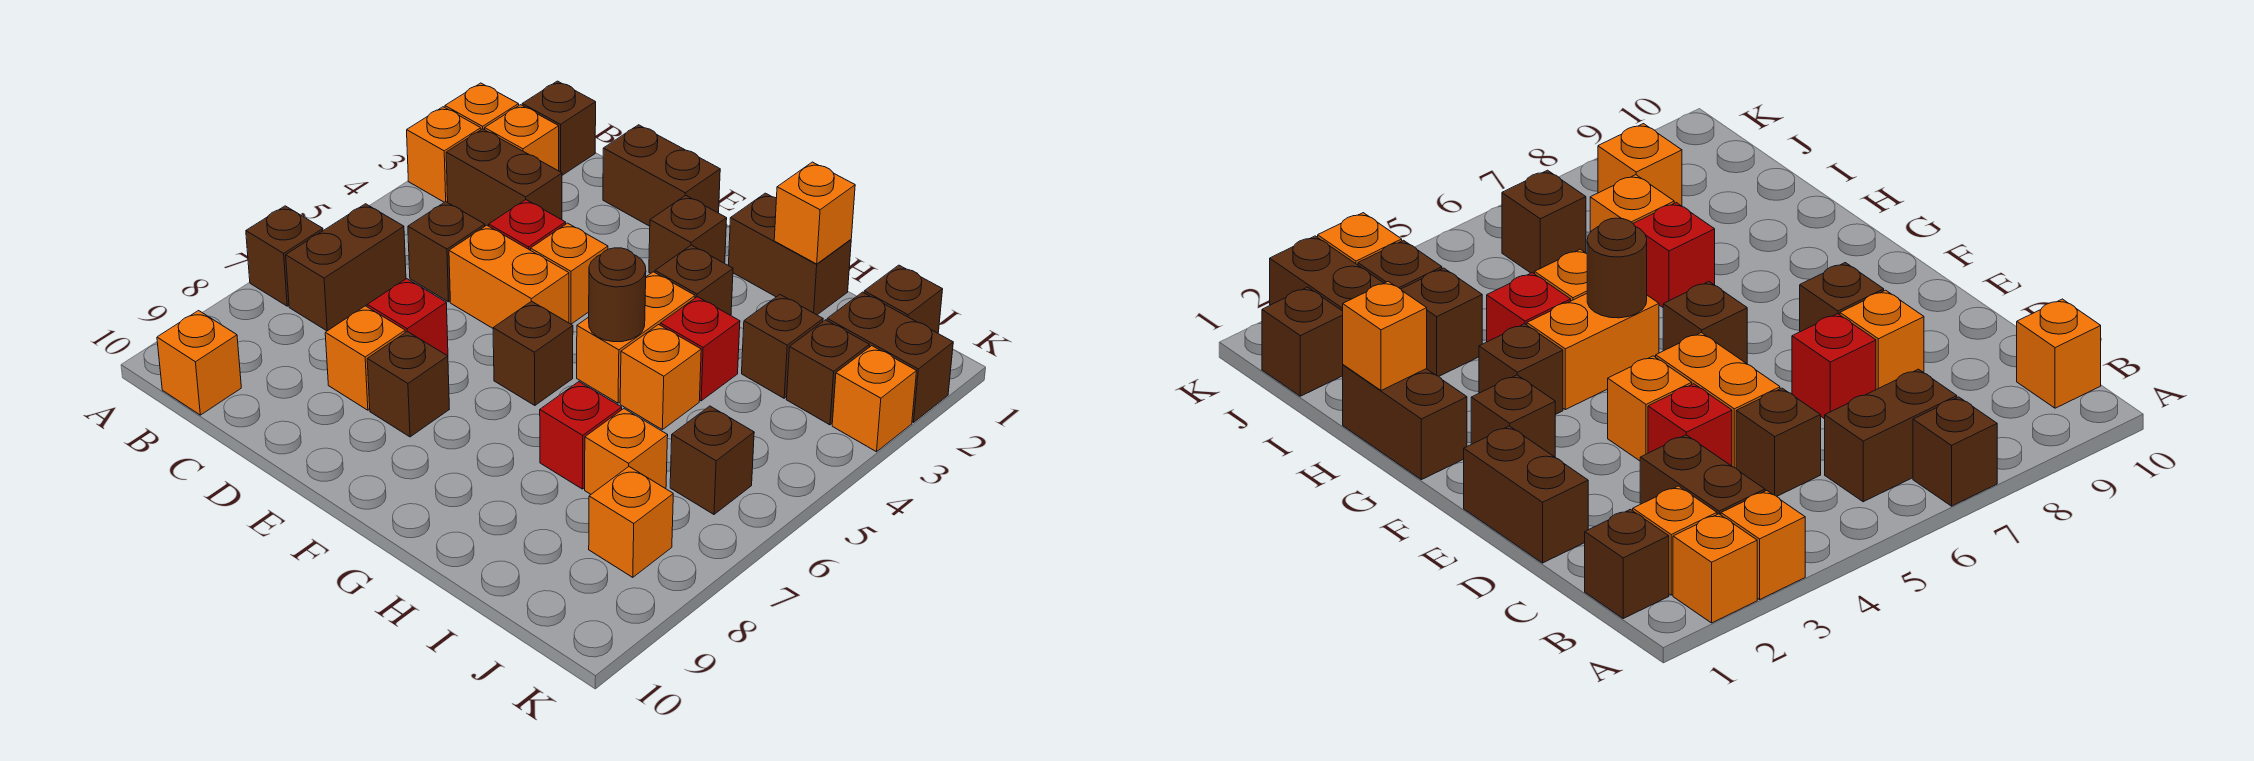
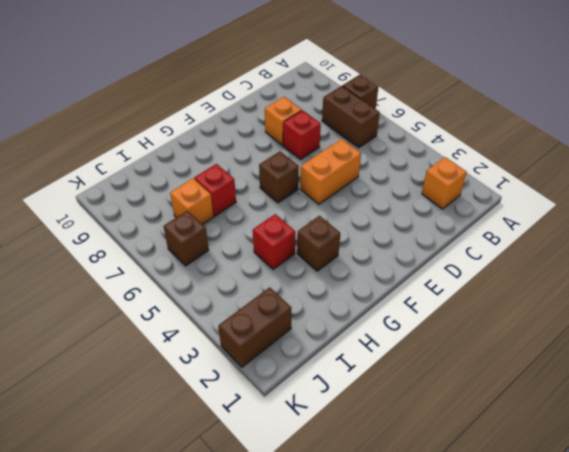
none -> orange brick A2 level 1
none -> orange brick A3 level 1
none -> brown brick B1 level 1
none -> brown brick B3:C3 level 1

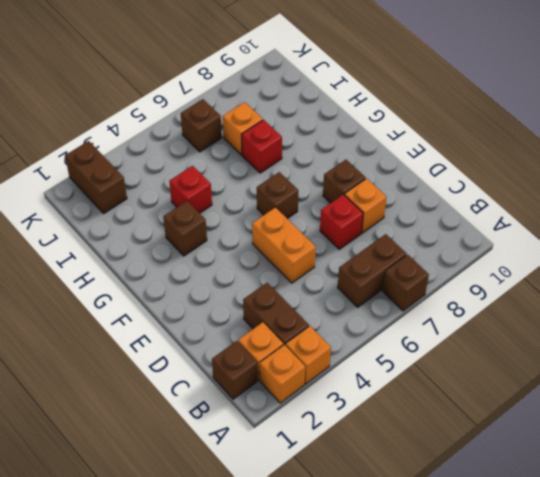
none -> orange brick B10 level 1
none -> brown brick C5 level 1
none -> brown brick D1:E1 level 1
none -> red brick D4 level 1

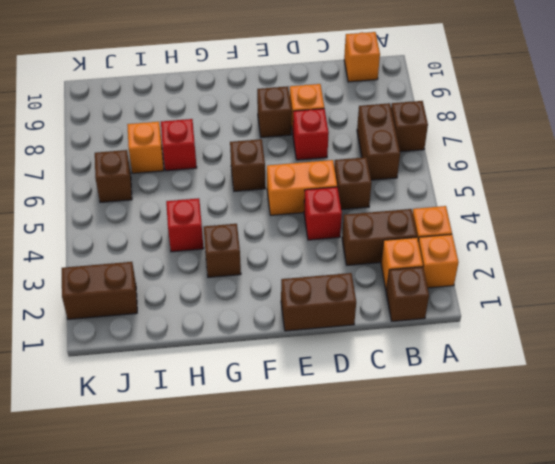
none -> orange brick E4 level 1
none -> brown brick F2 level 1
none -> brown brick G1:H1 level 1
none -> orange brick G4:G5 level 1

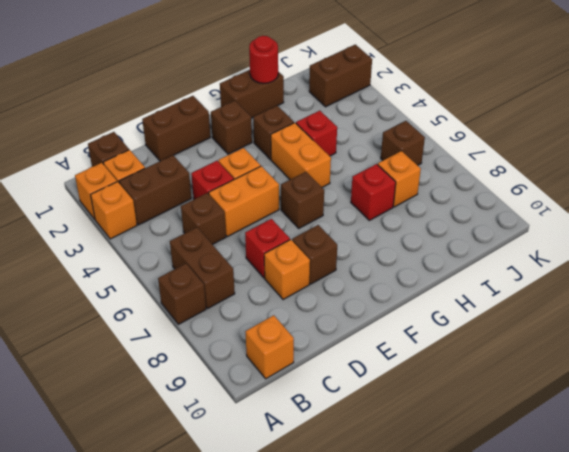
red round brick H1 level 2 -> orange brick H1 level 2
none -> orange brick H5 level 1
none -> brown brick I3 level 1
none -> brown brick J1 level 1
none -> brown brick J3 level 1

